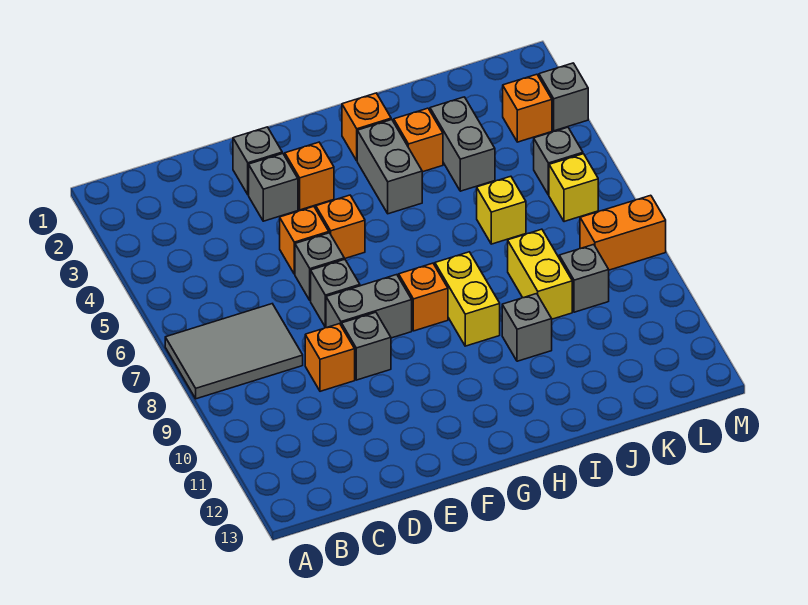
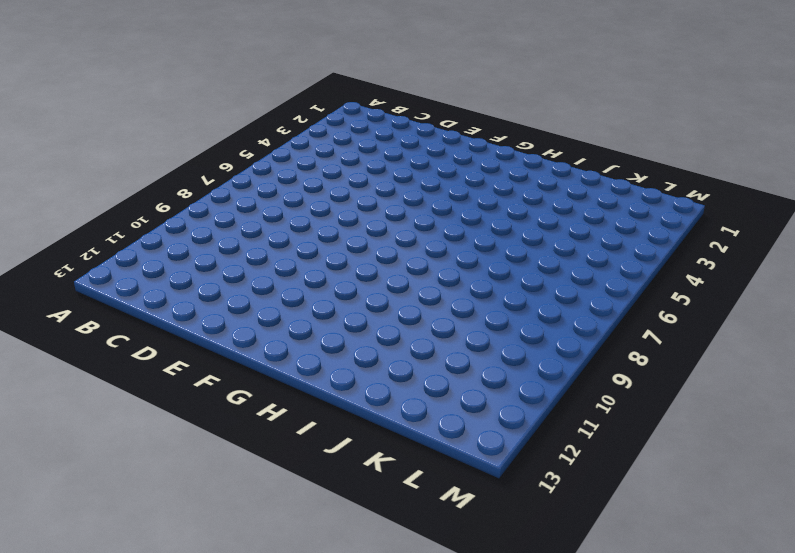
none -> grey tile A7:C8 level 1
none -> orange brick D9 level 1
none -> grey brick E2 level 1

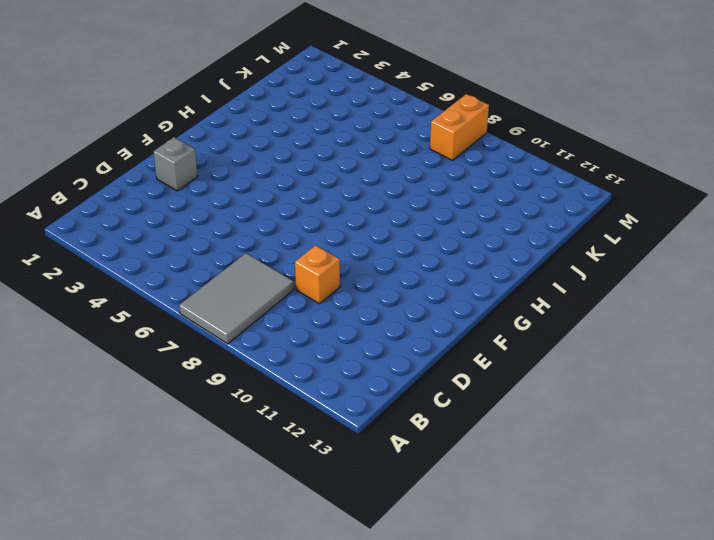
none -> grey brick E3 level 1
none -> orange brick E5 level 1
none -> grey brick E6 level 1

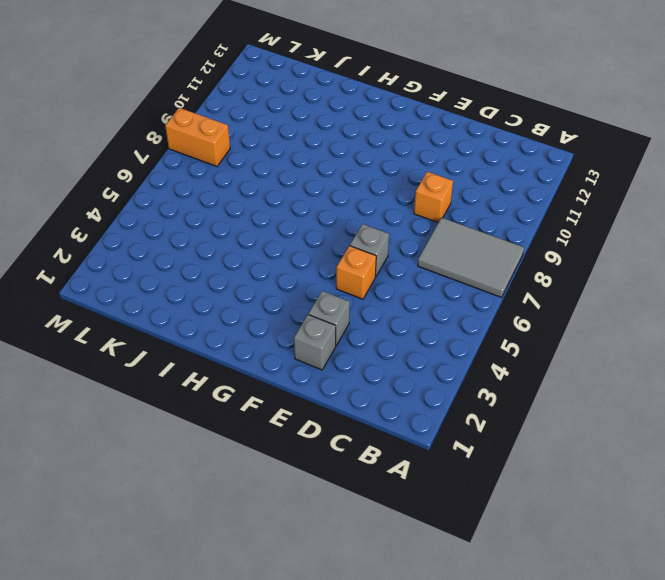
none -> grey brick E7 level 1
none -> grey brick E8:F8 level 1
none -> grey brick E9 level 1

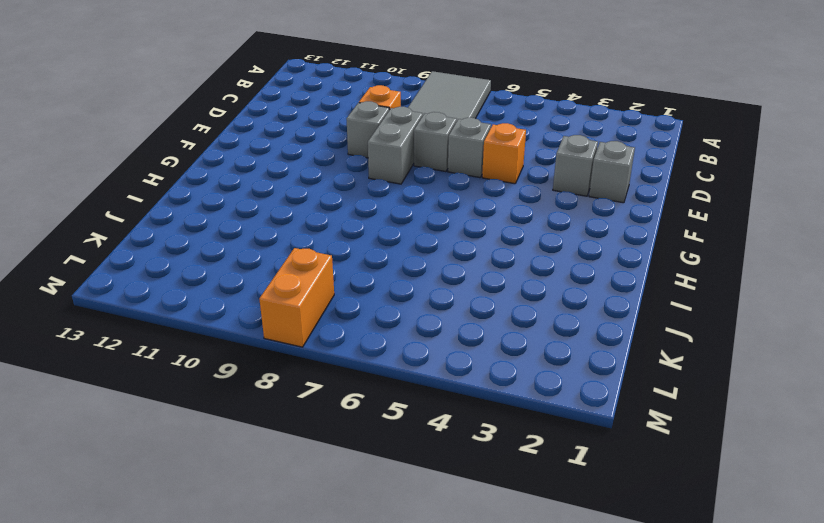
none -> orange brick F3 level 1
none -> orange brick F5 level 1
none -> orange brick G8 level 1

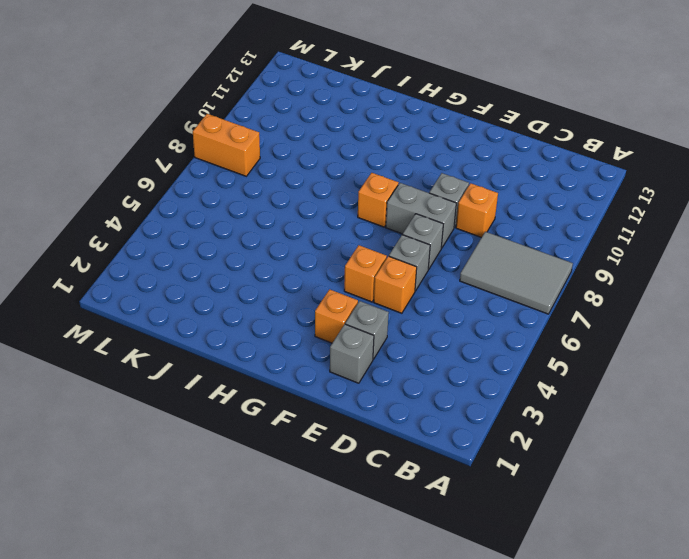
none -> orange brick H2 level 1
none -> grey brick H3:H4 level 1
none -> yellow brick H8:H9 level 1

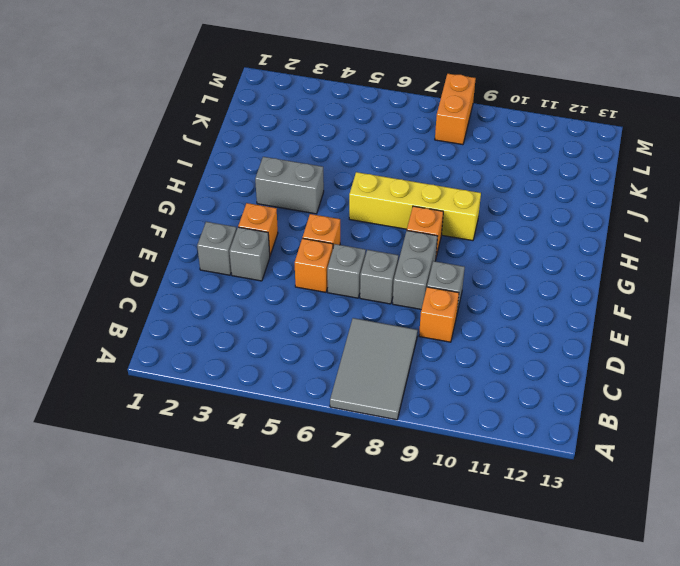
yellow brick H6:H9 level 1 -> yellow brick H8:H9 level 1
none -> orange brick H2 level 1
none -> orange brick I3 level 1
none -> grey brick I10 level 1

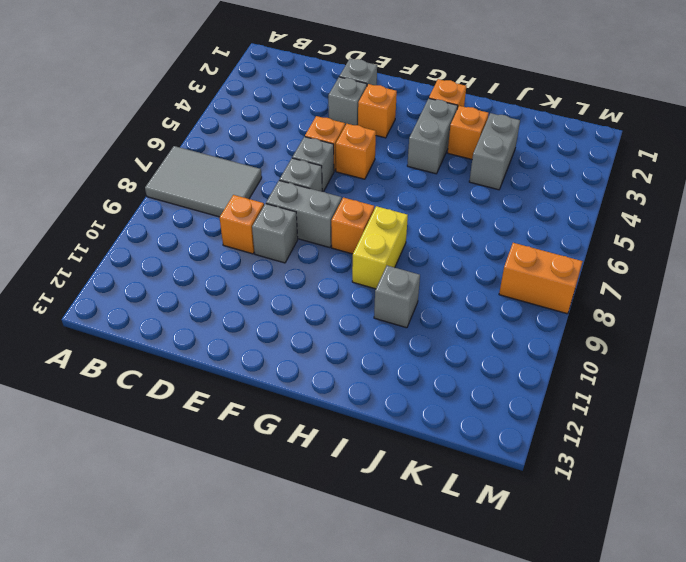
none -> yellow brick J6 level 1
none -> yellow brick J8:J9 level 1
none -> grey brick K9 level 1

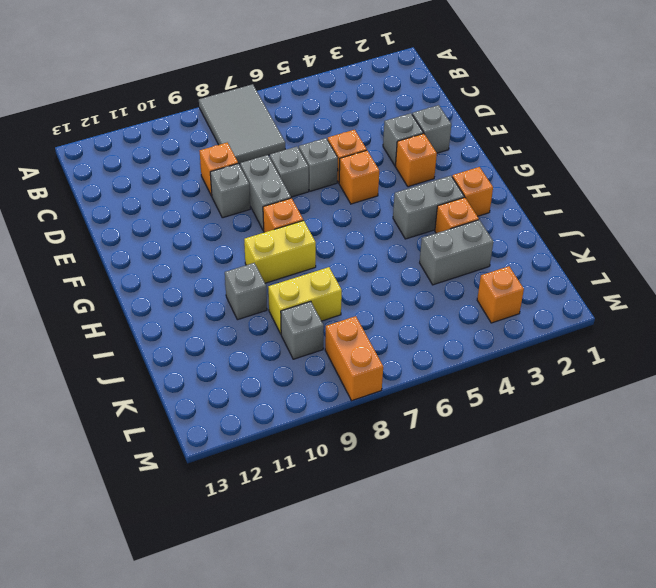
none -> yellow brick J6 level 1
none -> grey brick L5 level 1
none -> yellow brick L6 level 1

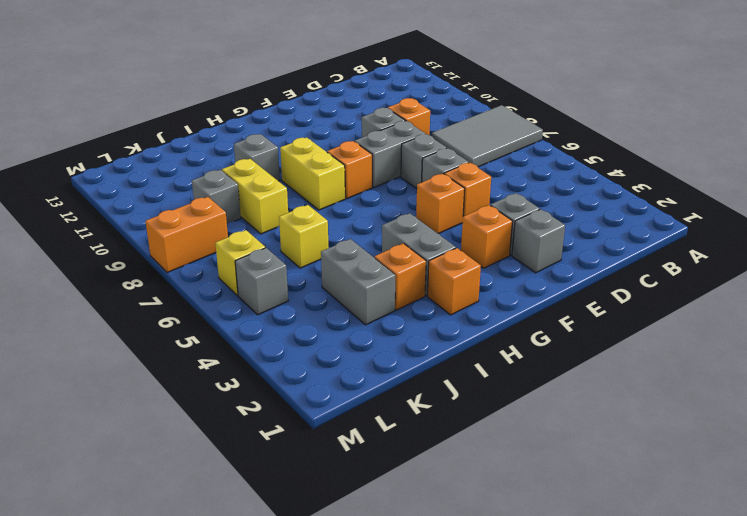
none -> orange brick L3 level 1
none -> grey brick M3 level 1

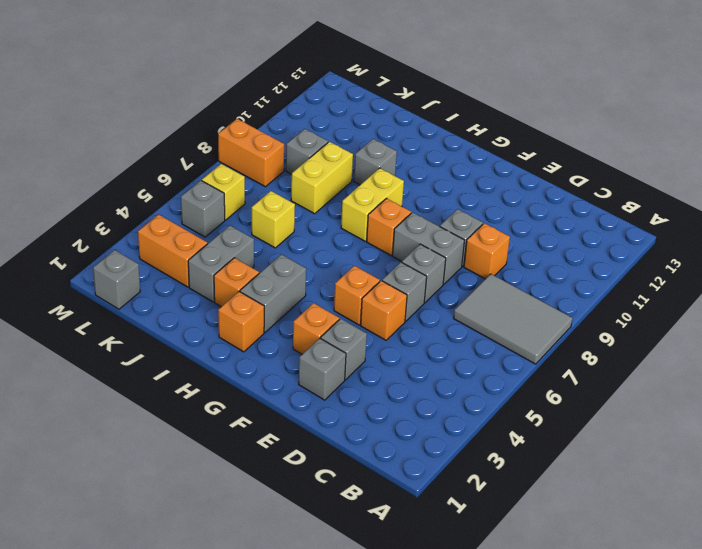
orange brick K3:L3 level 1 -> orange brick L3 level 1
grey brick L1 level 1 -> grey brick M3 level 1

